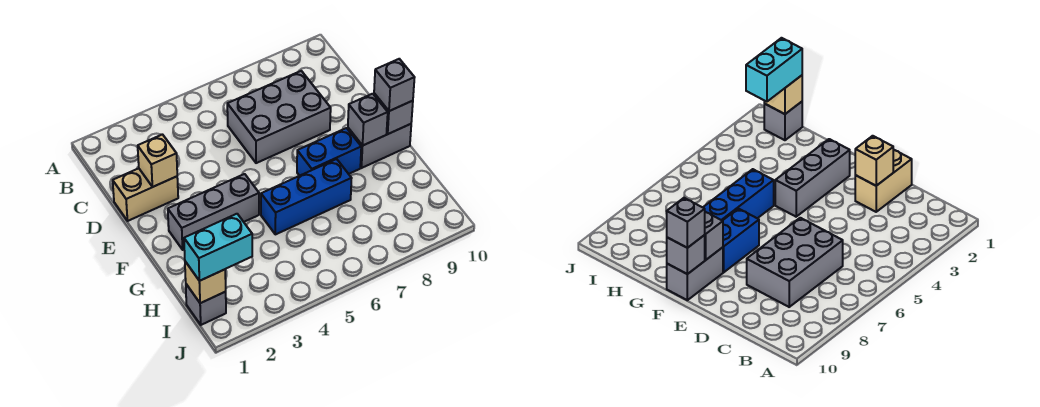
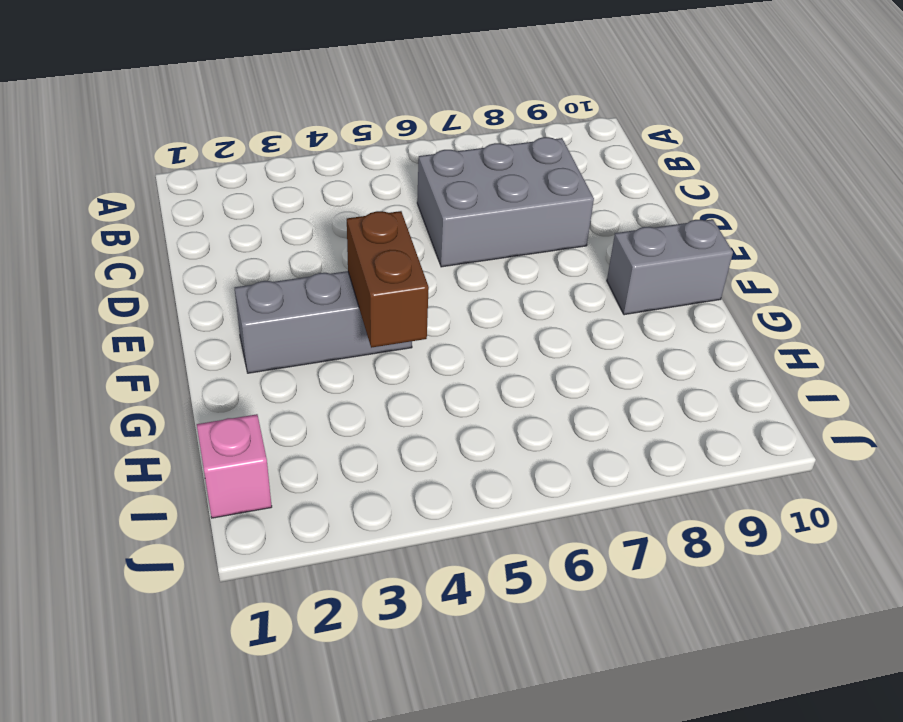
brown brick F4:G4 level 2 -> none
pink brick I1 level 1 -> grey brick I1 level 1
none -> tan brick D1:D2 level 1
none -> blue brick F7:F8 level 1
none -> blue brick G5:G7 level 1

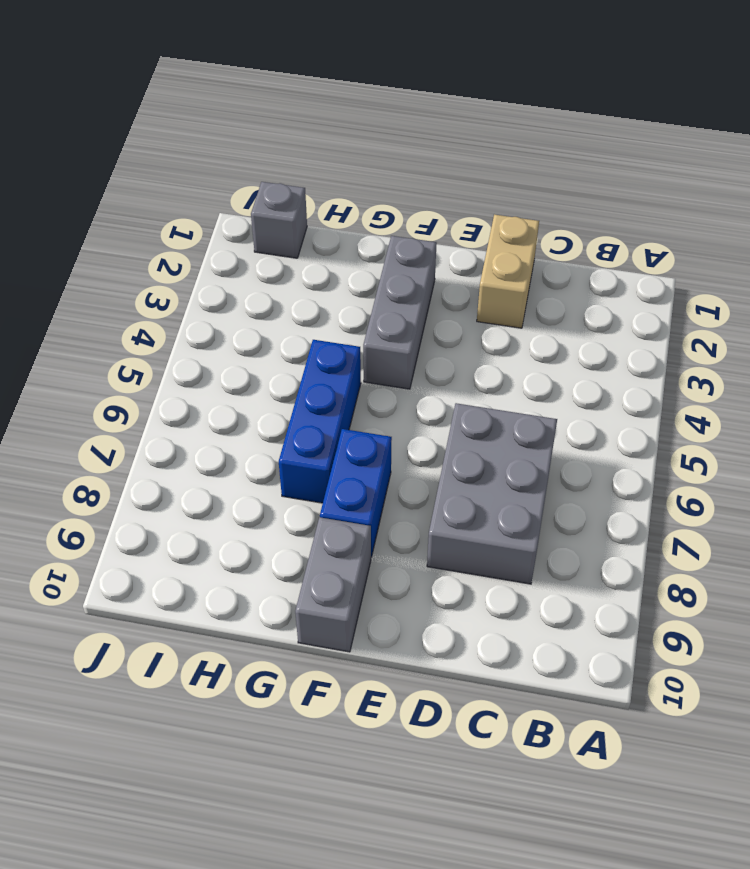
none -> tan brick D2 level 2
none -> grey brick F9 level 2
none -> grey brick F10 level 2

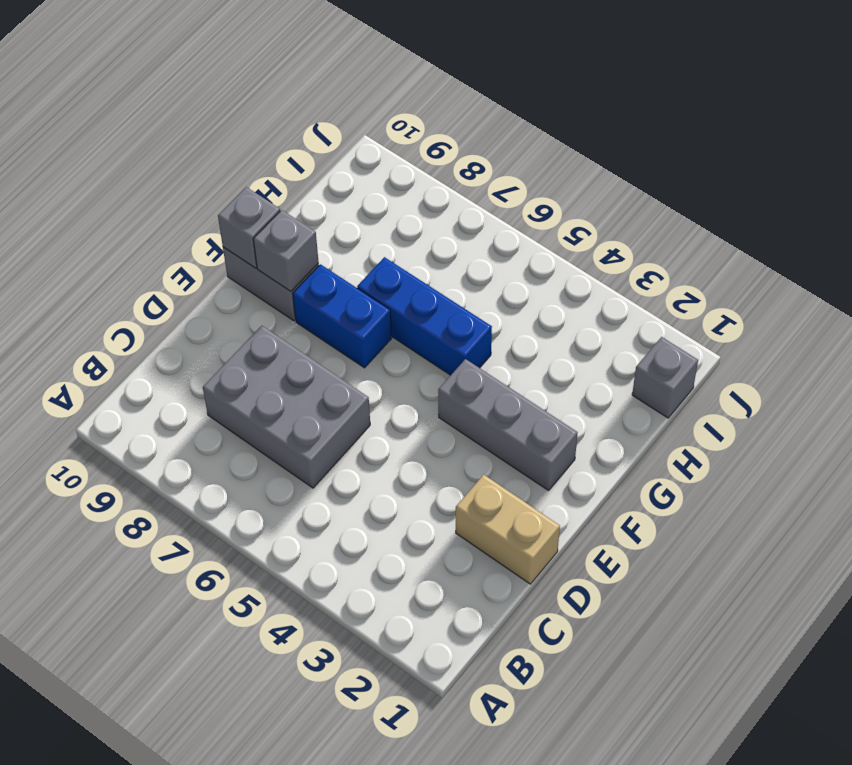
none -> tan brick D2 level 2
none -> tan brick I1 level 2
none -> grey brick F10 level 3

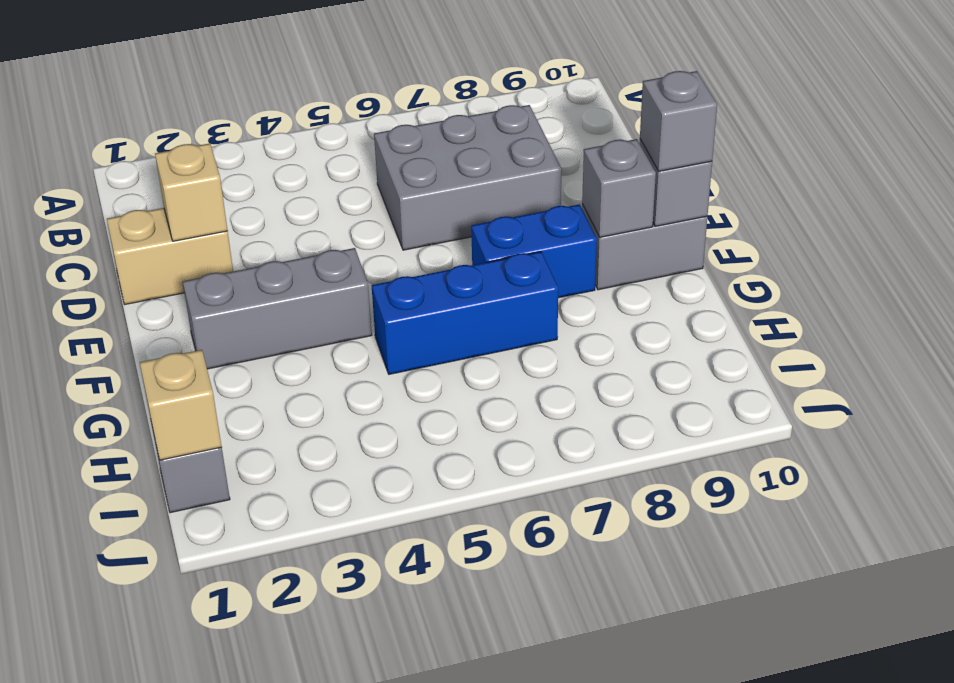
none -> cyan brick I1:I2 level 3

